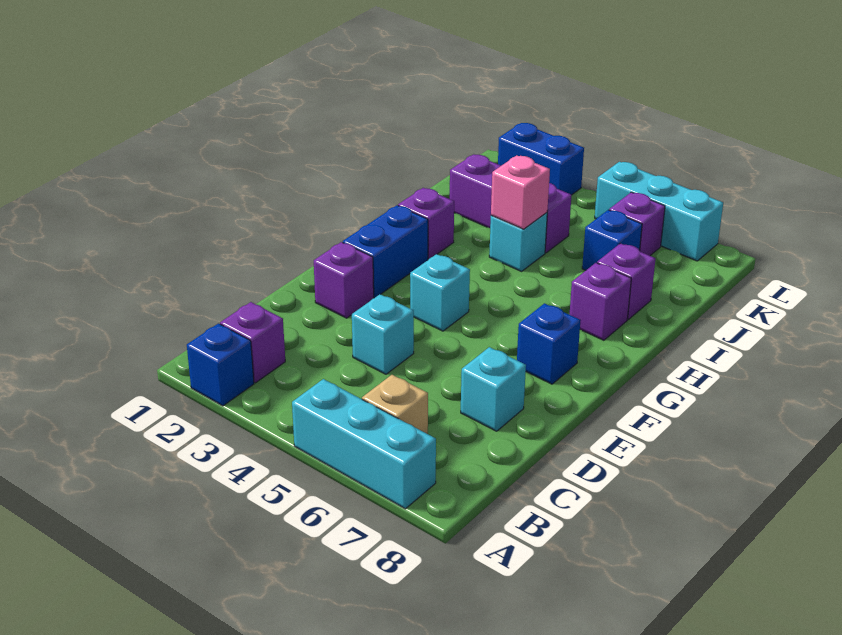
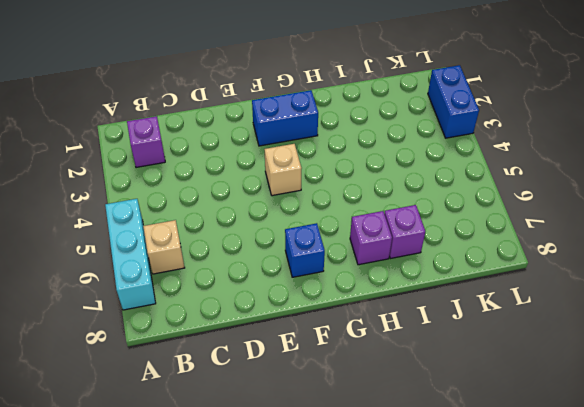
tan brick F4 level 1 -> cyan brick F4 level 1
none -> blue brick A2 level 1
none -> cyan brick D4 level 1
none -> cyan brick D7 level 1

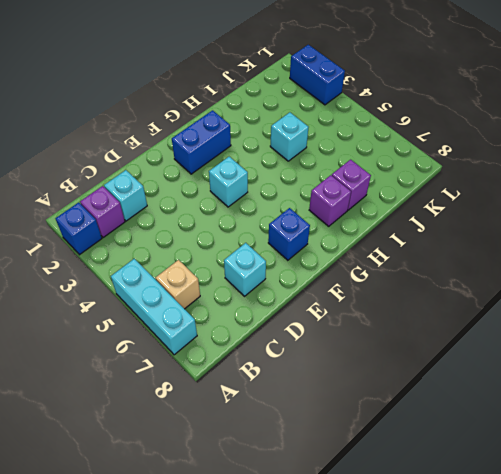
cyan brick C2 level 1 -> cyan brick D4 level 1
none -> purple brick E2 level 1
none -> purple brick H2 level 1
none -> purple brick J2:J4 level 1

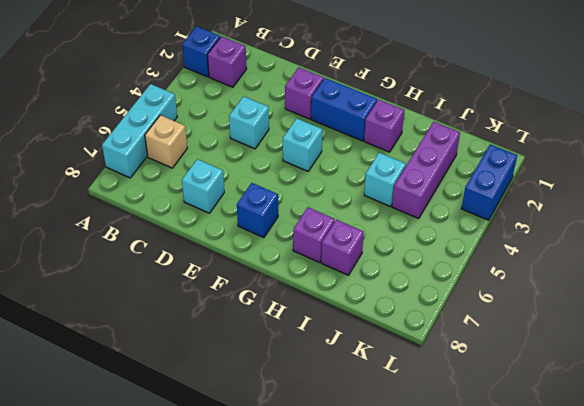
none -> blue brick J6 level 1
none -> purple brick K6 level 1
none -> cyan brick L5:L7 level 1

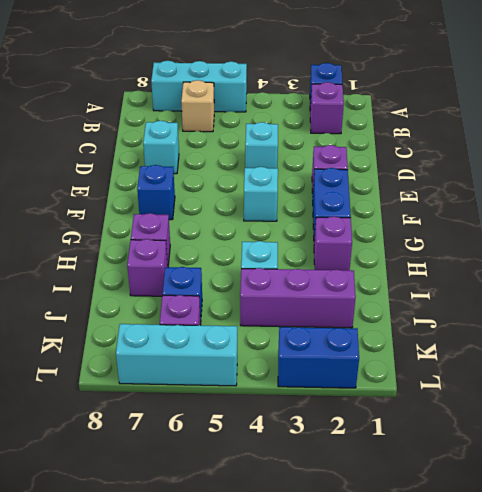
none -> pink brick I4 level 2

